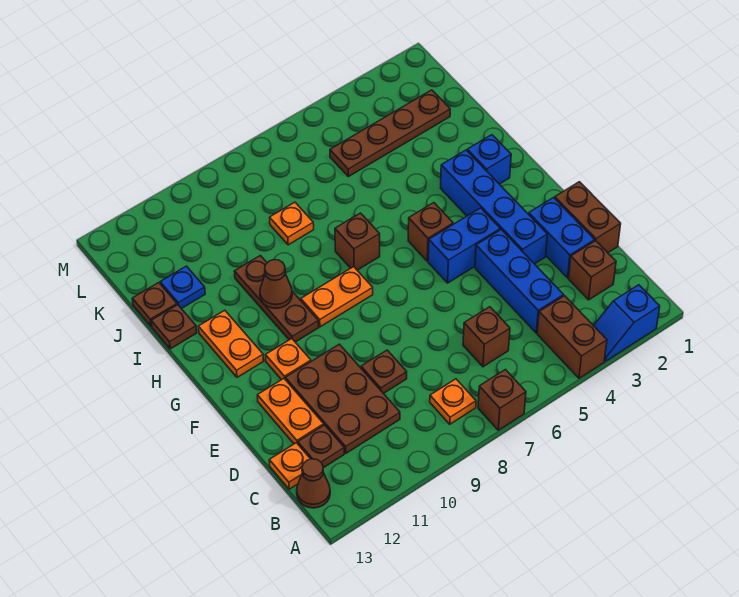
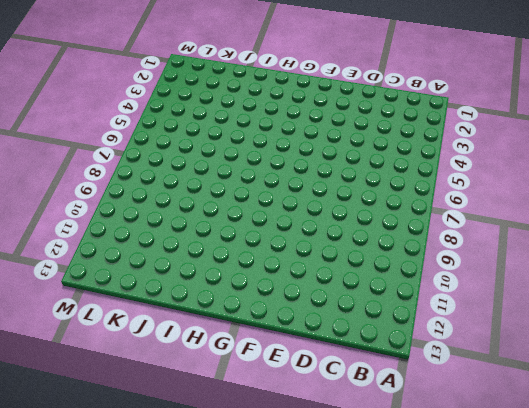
none -> blue slope A2:A3 level 1 top 2
none -> brown brick A4:B4 level 1
none -> brown brick A7 level 1
none -> orange plate B8 level 1

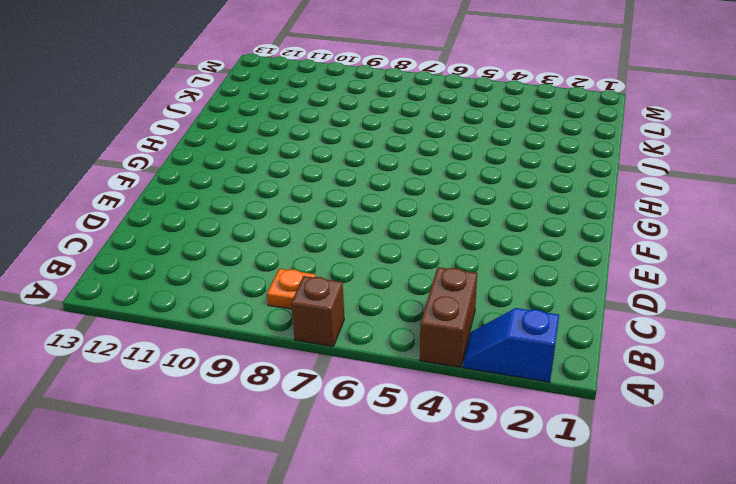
none -> brown cone B13 level 1
none -> brown brick C2 level 1
none -> blue brick C4:E4 level 1
none -> brown brick C6 level 1

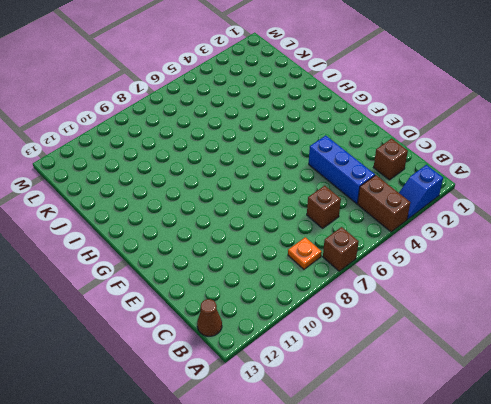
none -> brown plate C10:E11 level 1
none -> brown plate C12 level 1
none -> orange plate C13 level 1
none -> brown brick D1:E1 level 1

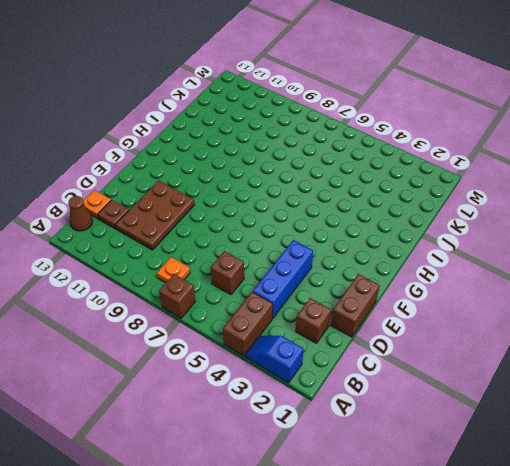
none -> blue brick D2:E2 level 1
none -> brown plate D9 level 1
none -> orange plate D12:E12 level 1
none -> blue brick E3:H3 level 1

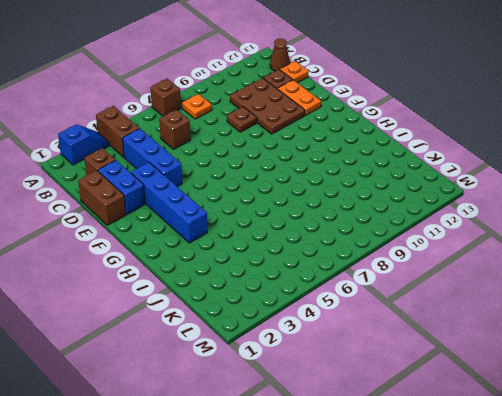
none -> blue brick F4:F5 level 1
none -> orange plate F11 level 1
none -> brown brick G5 level 1
none -> orange plate G8:G9 level 1

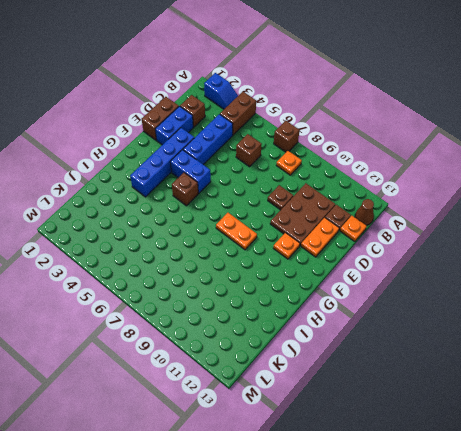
none -> brown plate G10:I10 level 1
none -> orange plate G12:H12 level 1
none -> blue brick H2 level 1
none -> brown brick H7 level 1

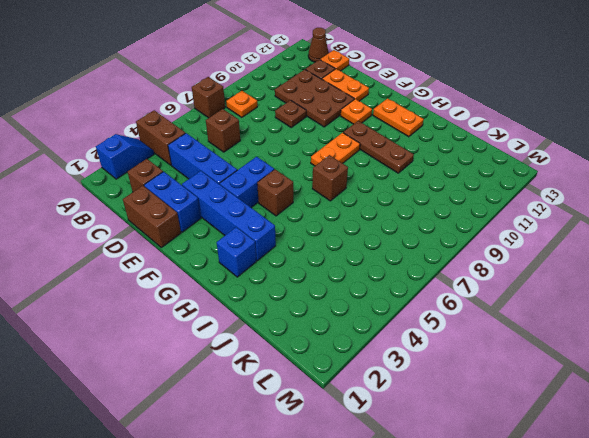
none -> brown plate I13 level 1
none -> orange plate J8 level 1
none -> blue plate J12 level 1
none -> brown plate J13 level 1

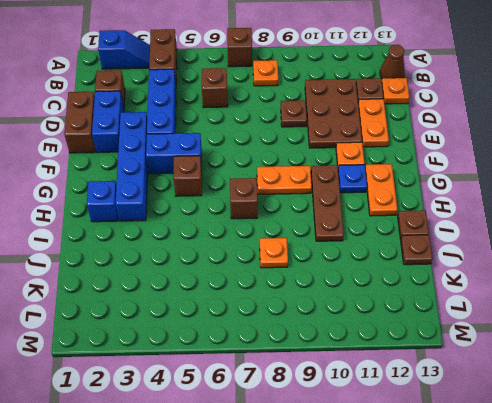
blue plate G11 level 1 -> blue plate J12 level 1
none -> brown plate K2:K5 level 1
none -> brown cone H10 level 2

